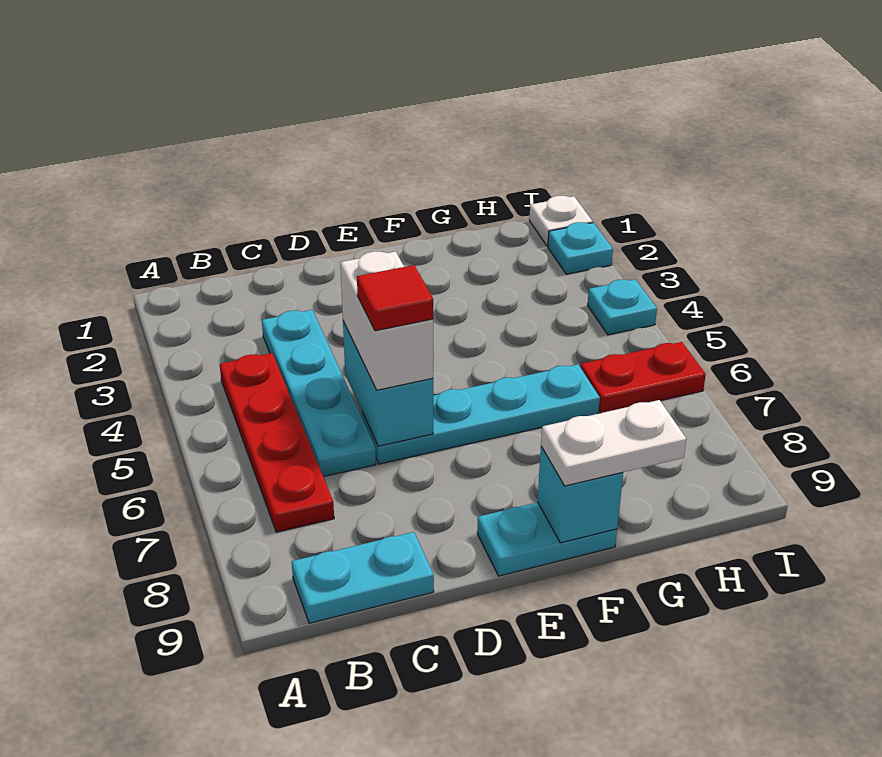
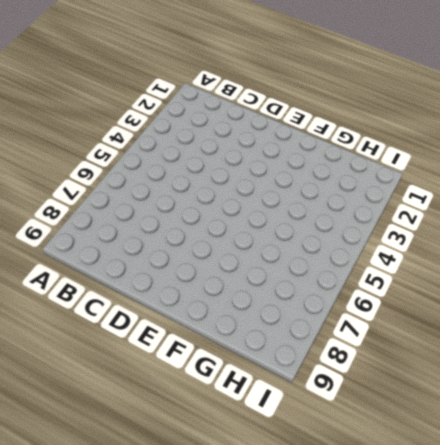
none -> red plate B4:B7 level 1
none -> cyan plate B9:C9 level 1
none -> cyan plate C3:C6 level 1

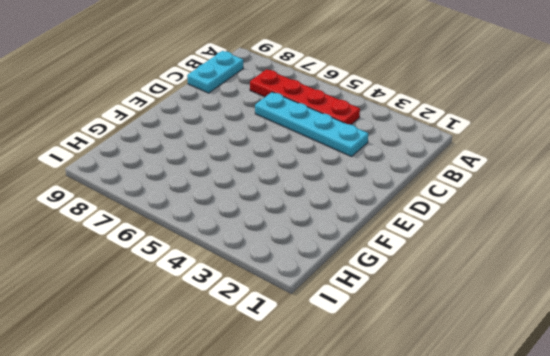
none -> cyan plate D6:G6 level 1
none -> cyan plate E9:F9 level 1
none -> red plate H6:I6 level 1

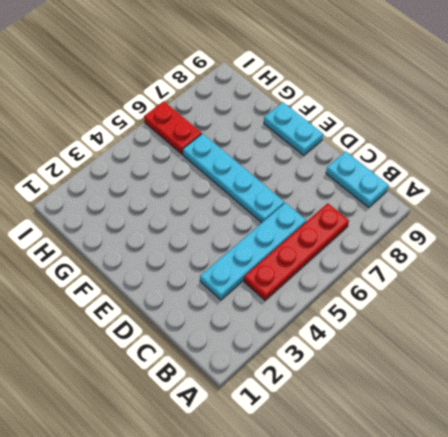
none -> white plate I1 level 1
none -> cyan plate I2 level 1
none -> cyan plate I4 level 1

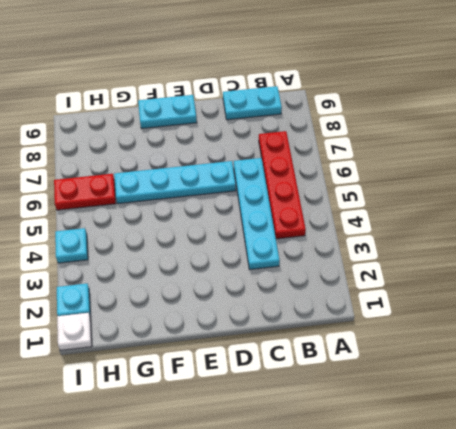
none -> cyan brick D5:D6 level 2
none -> cyan brick F9 level 2
none -> white brick D5:D6 level 3

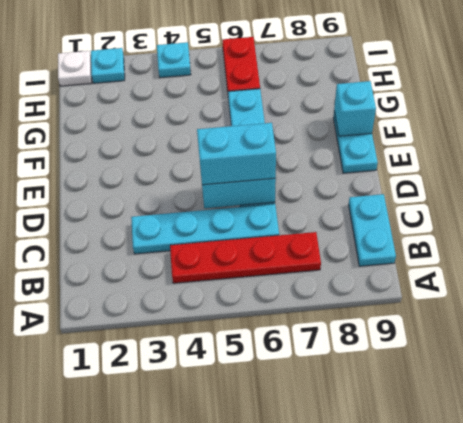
cyan brick D5:D6 level 3 -> white brick D5:D6 level 3
none -> white plate F9:G9 level 3
none -> red tile D6 level 4

